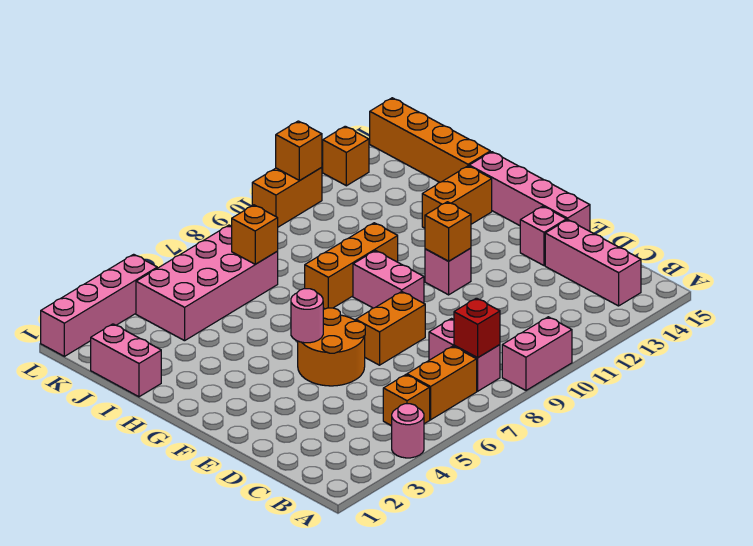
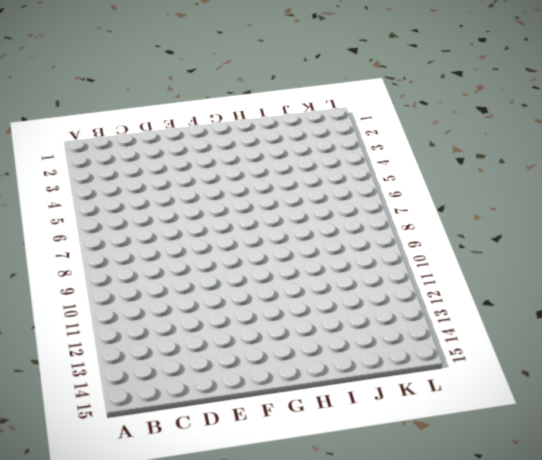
none -> pink round brick A4 level 1
none -> pink brick A9:A10 level 1
none -> orange brick B5 level 1

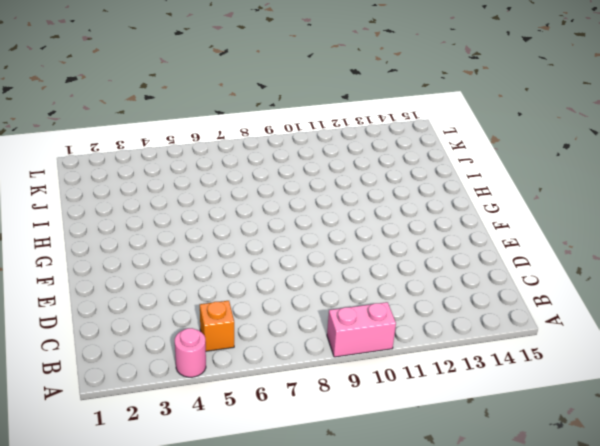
none -> orange brick B6:B7 level 1
none -> pink brick B8:C8 level 1
none -> pink brick B14:D14 level 1

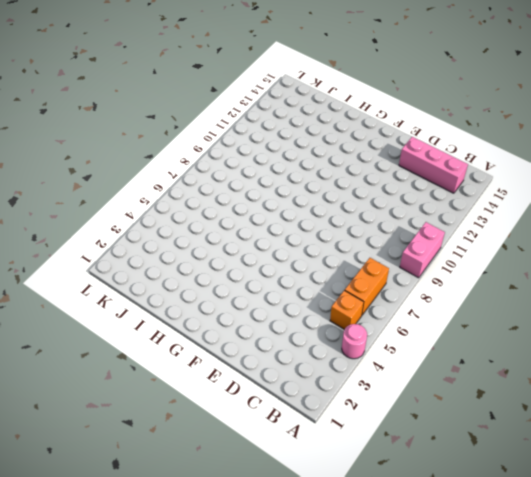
none -> pink brick B8:C8 level 1
none -> orange round brick E5:F6 level 1
none -> orange brick E7:E8 level 1

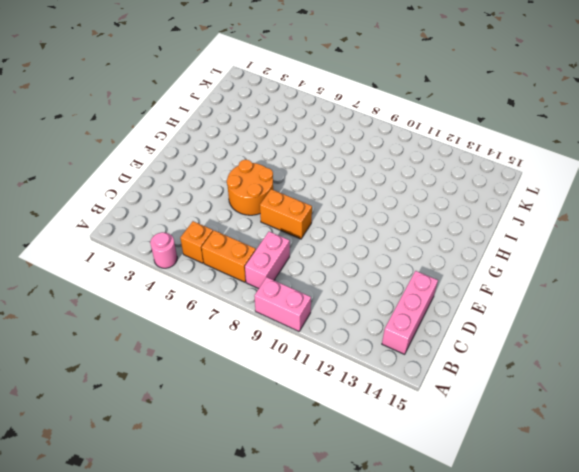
none -> pink brick E14 level 1
none -> pink brick E15:H15 level 1
none -> pink brick F9:G9 level 1

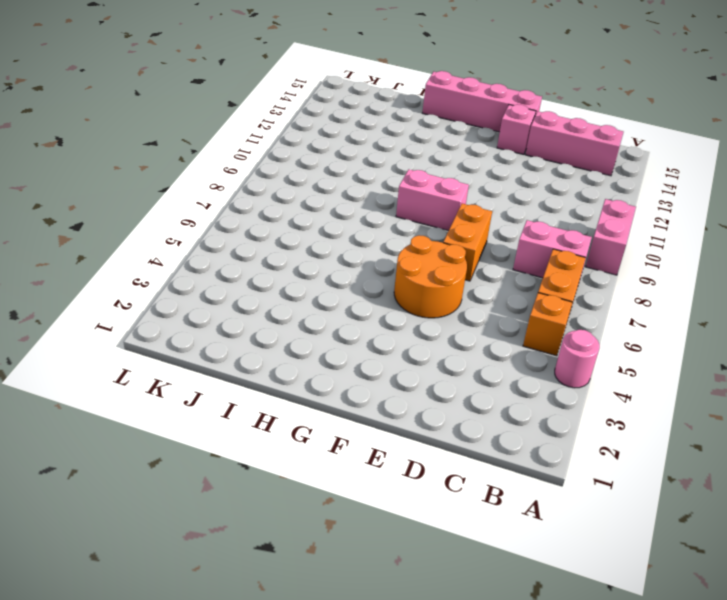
none -> pink brick F11 level 1
none -> orange brick H8:H10 level 1
none -> orange brick H13:H14 level 1

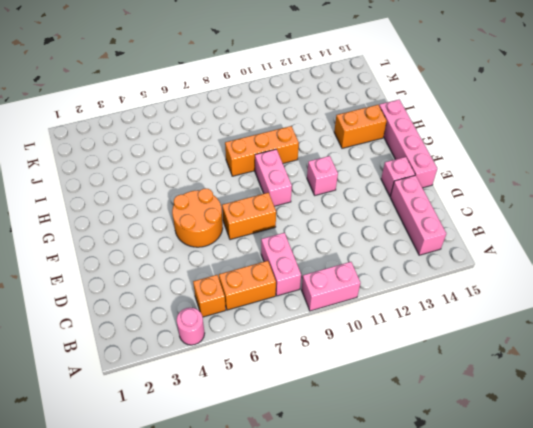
none -> pink brick I1:J1 level 1
none -> orange brick I15:L15 level 1
none -> pink brick J4:K7 level 1

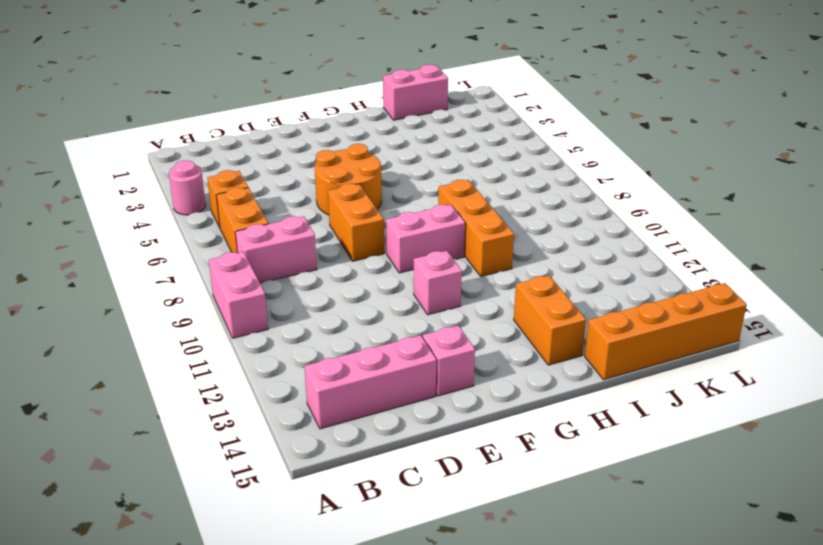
none -> pink brick E15:H15 level 1
none -> pink brick J4:K7 level 1
none -> pink brick L1:L4 level 1

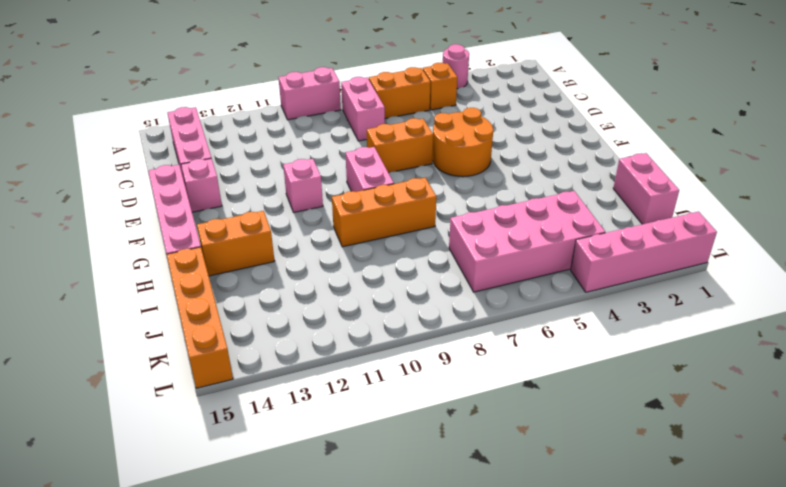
none -> orange brick L10:L11 level 1
none -> orange brick L13 level 1
none -> red brick B8 level 2

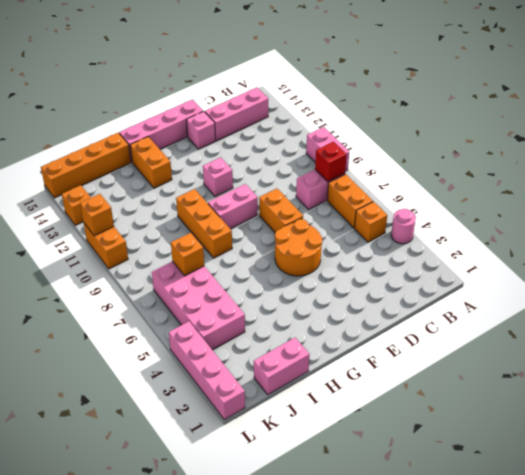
none -> pink round brick F5 level 2
none -> orange brick F11 level 2

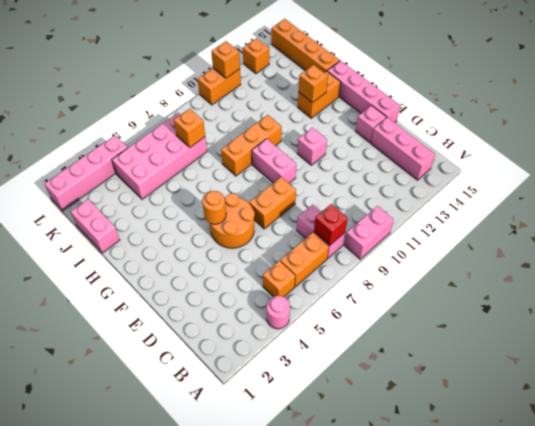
orange round brick F5 level 2 -> pink round brick F5 level 2
orange brick H13 level 2 -> orange brick F11 level 2

